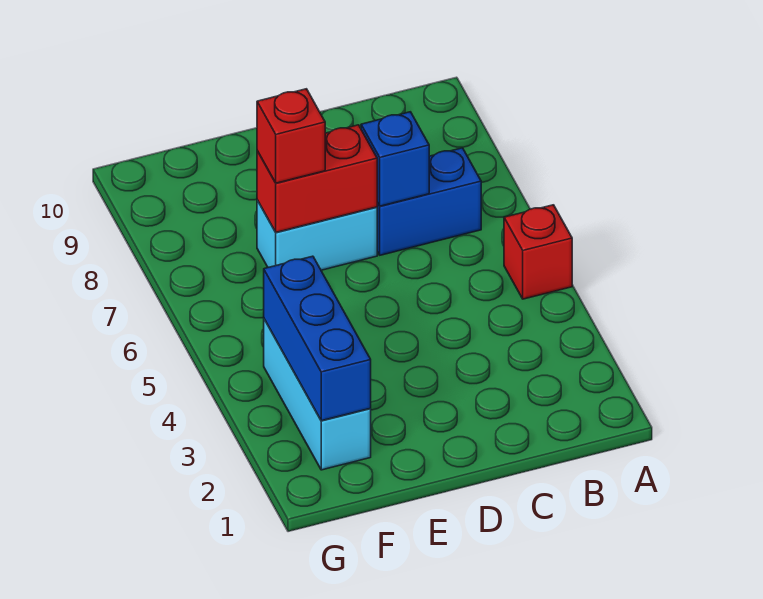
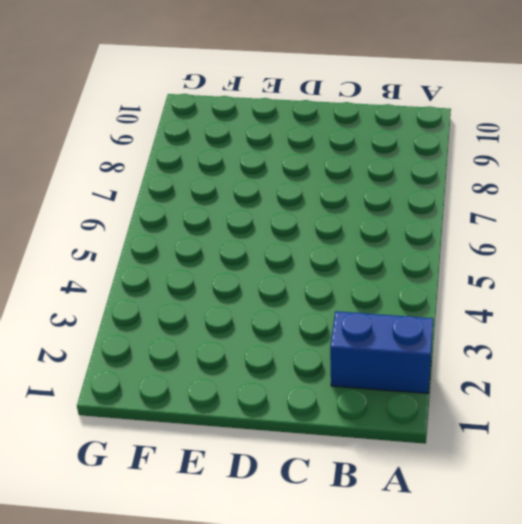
blue brick A2:B2 level 1 -> blue brick B7:C7 level 1
none -> red brick A5 level 1
none -> cyan brick D7:E7 level 1

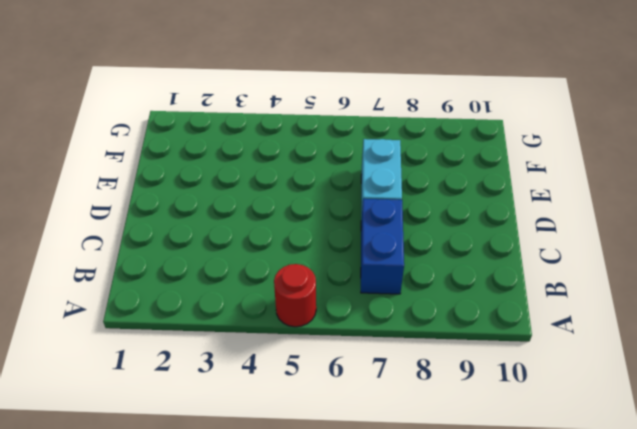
red round brick A5 level 1 -> red brick A5 level 1
none -> cyan brick F2:F4 level 1
none -> blue brick C7 level 2

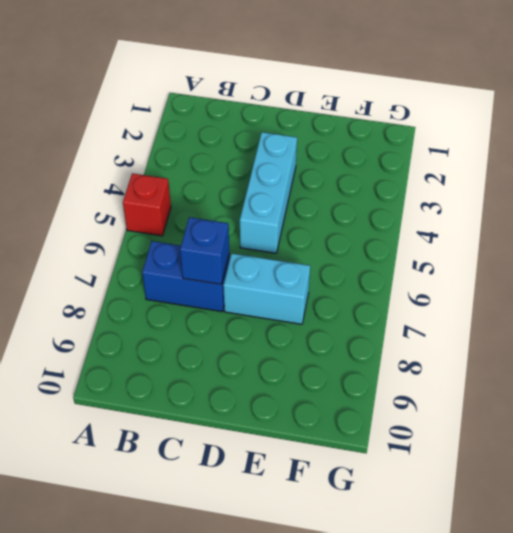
cyan brick D3:D5 level 1 -> cyan brick F2:F4 level 1
none -> red brick D7:E7 level 2
none -> blue brick F2:F4 level 2

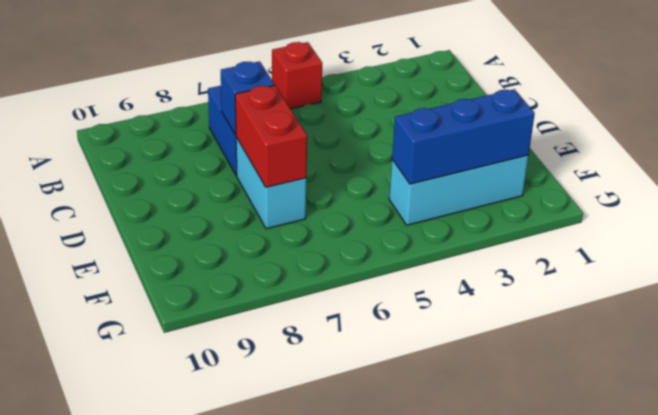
none -> red brick E7 level 3

